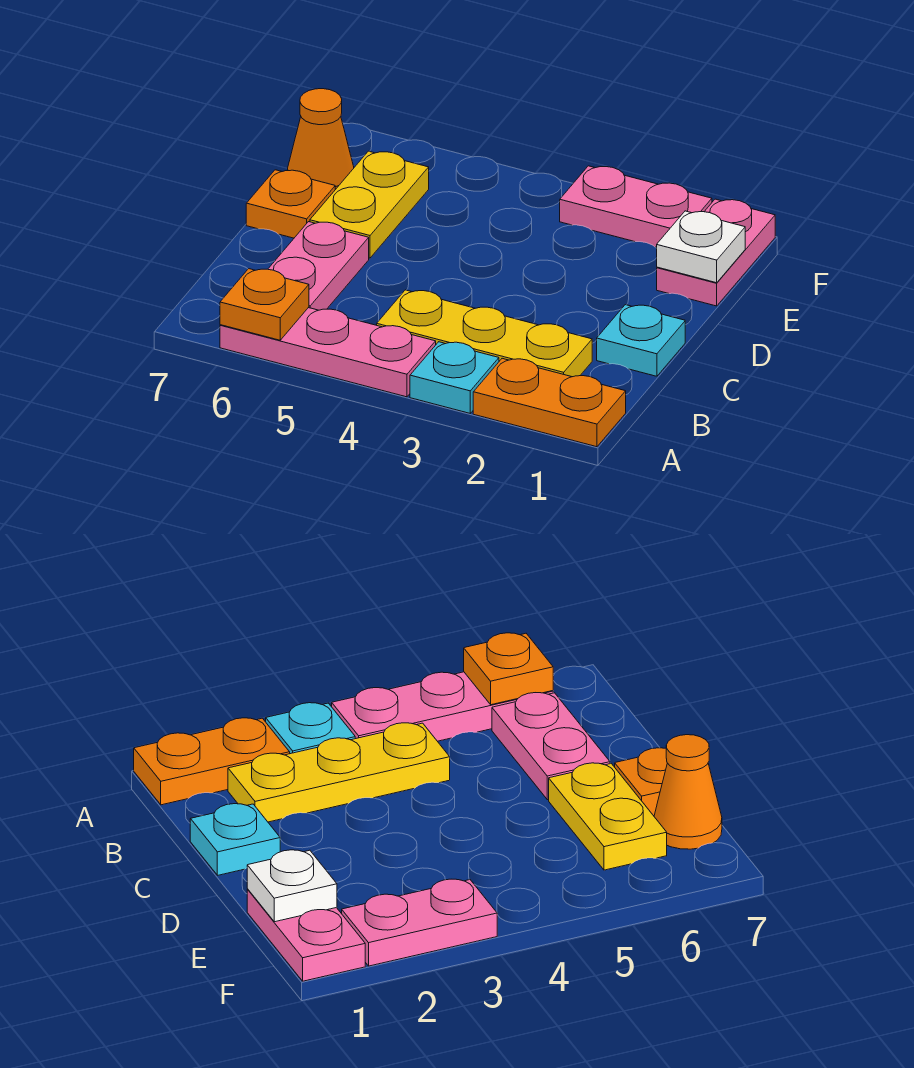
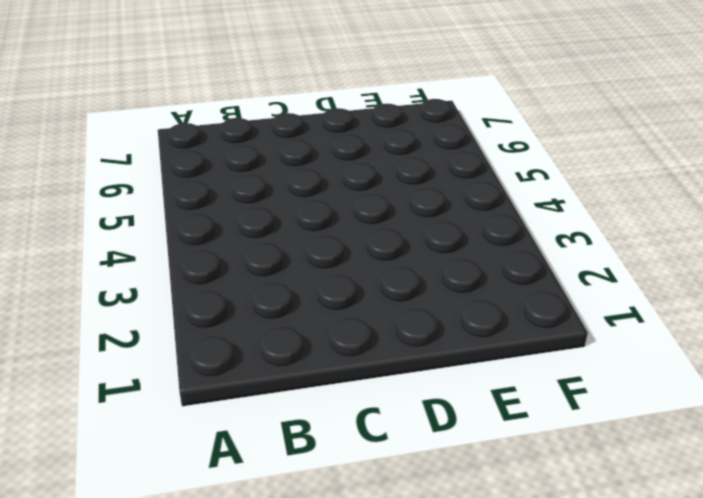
none -> orange plate A1:A2 level 1
none -> cyan plate A3 level 1
none -> pink plate A4:A6 level 1

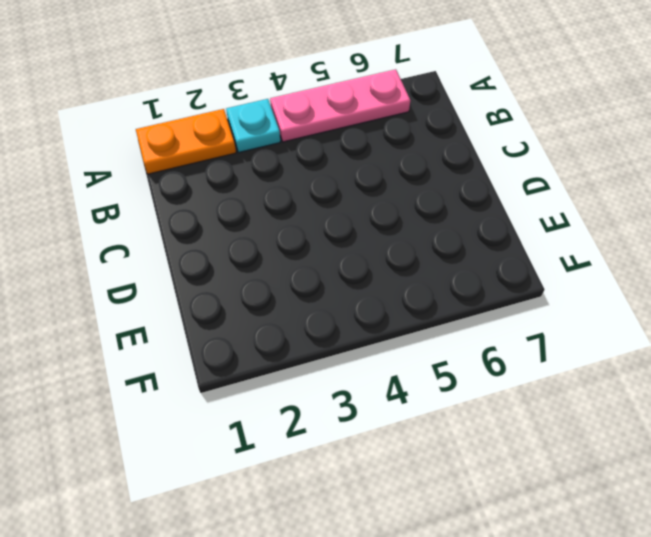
none -> yellow plate B2:B4 level 1
none -> pink plate B6:C6 level 1
none -> cyan plate C1 level 1

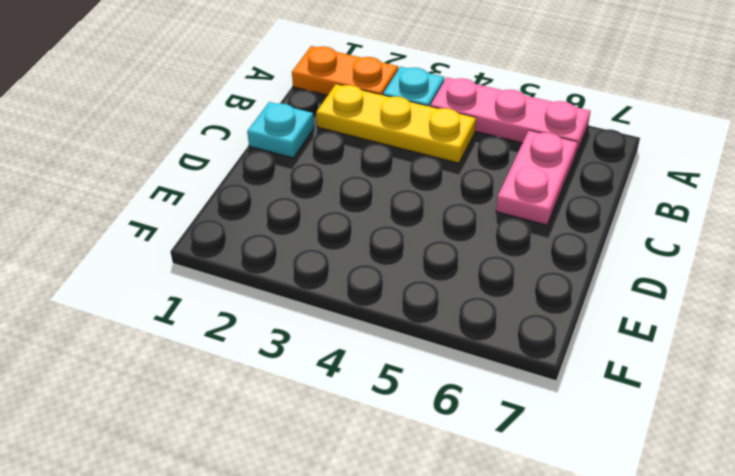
none -> yellow plate D6:E6 level 1
none -> orange plate D7 level 1
none -> pink plate E1:F1 level 1

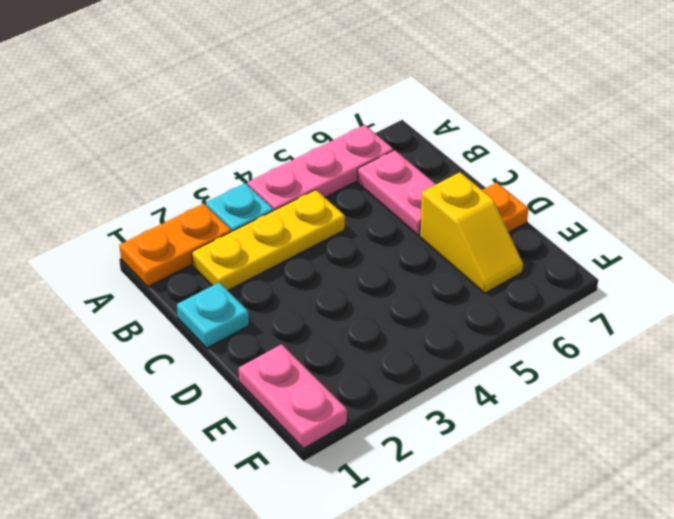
yellow slope D6:E6 level 1 top D -> yellow plate D6:E6 level 1
none -> orange cone E7 level 1
none -> pink plate F2:F3 level 1
none -> orange plate A6 level 2

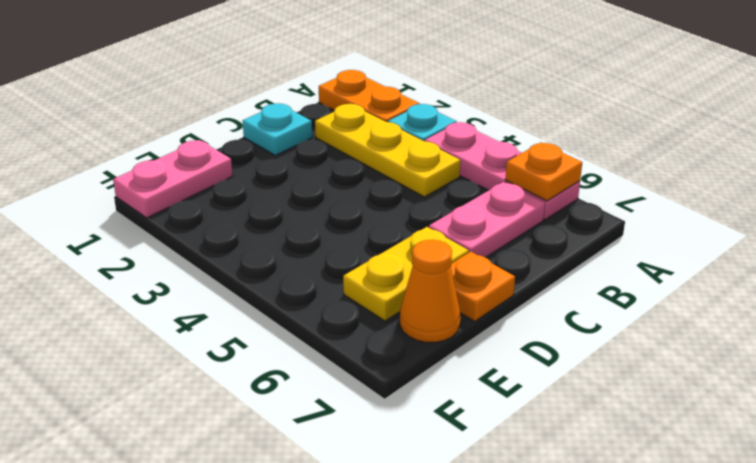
none -> pink plate F2:F3 level 1
none -> white plate E1 level 2

